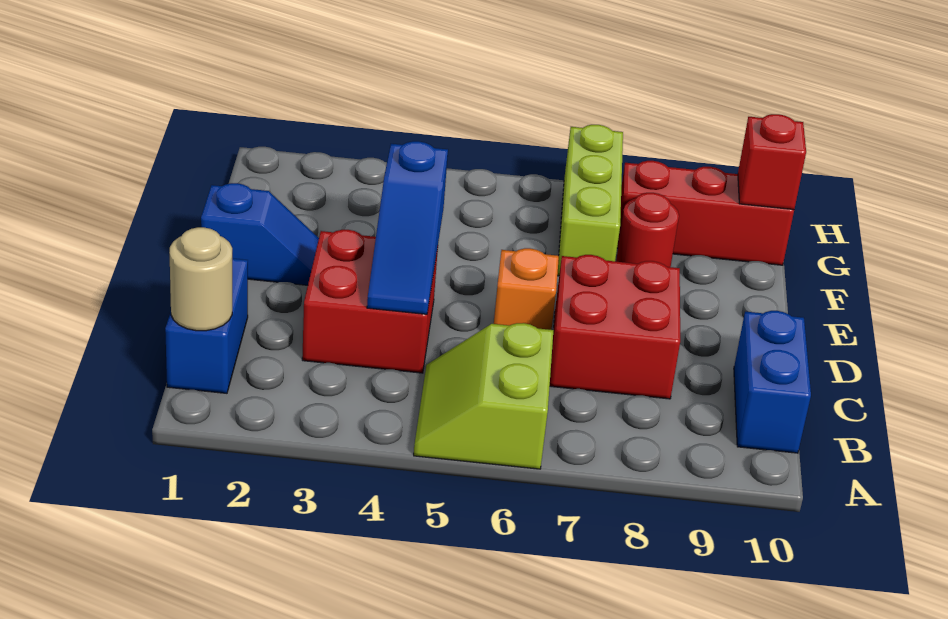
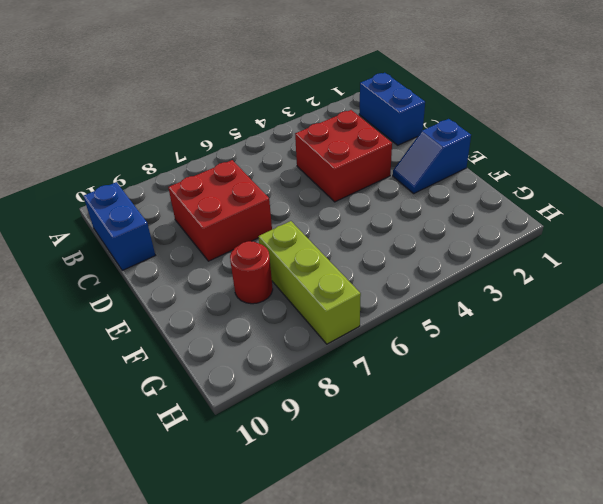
none -> lime slope A5:B6 level 1 top 6
none -> orange brick D6 level 1
none -> red brick G8:G10 level 1

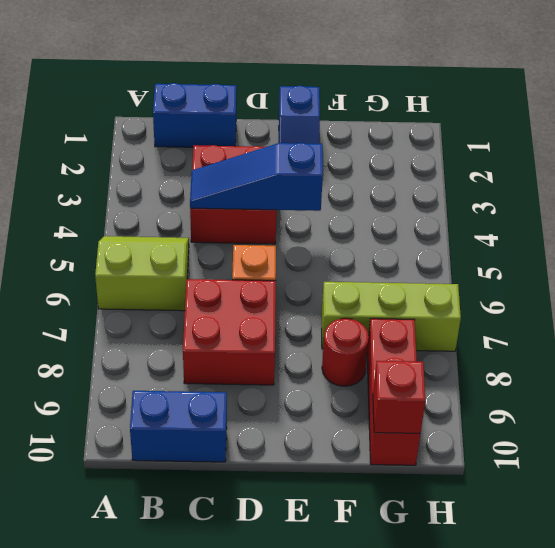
none -> tan round brick B1 level 2

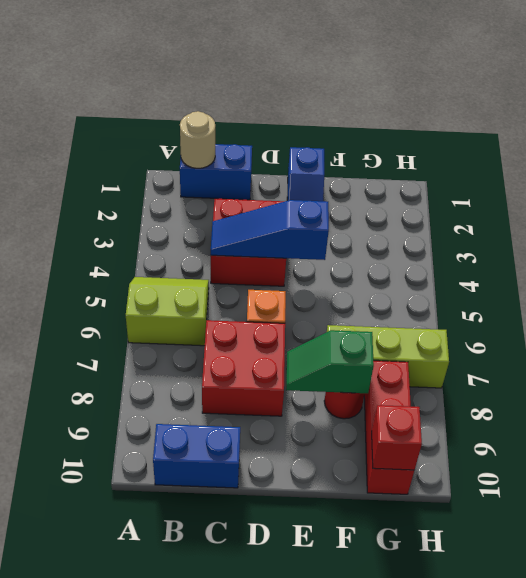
green slope E8:F8 level 2 top F -> none

